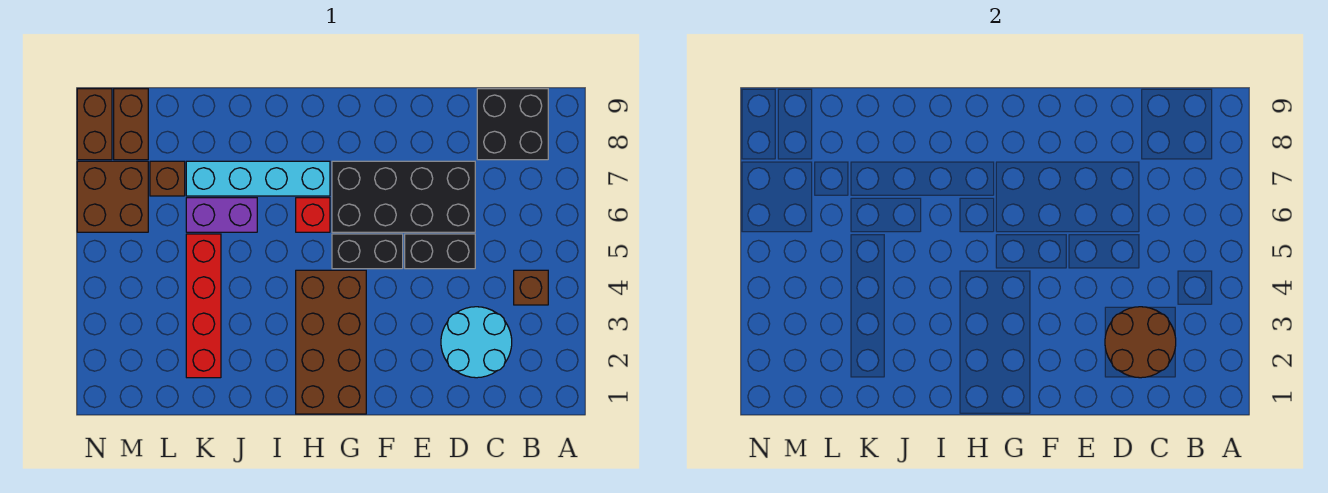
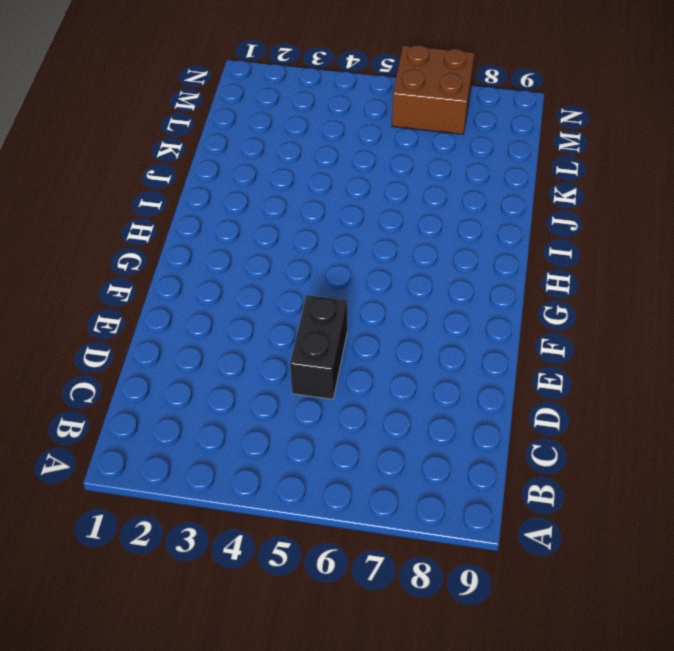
none -> brown brick B4 level 1
none -> black brick B8:C9 level 1
none -> cyan round brick C2:D3 level 1

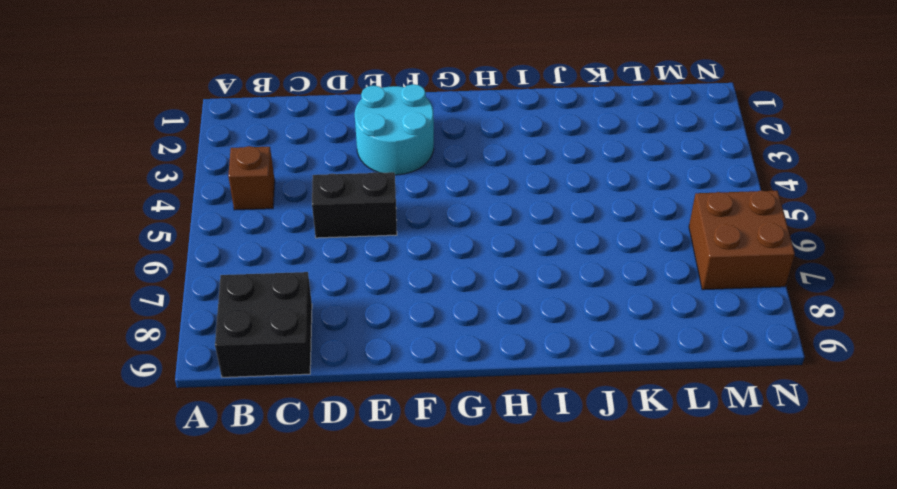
cyan round brick E2:F3 level 1 -> cyan round brick C2:D3 level 1
none -> black brick D6:G7 level 1
none -> black brick F5:G5 level 1
none -> brown brick G1:H4 level 1

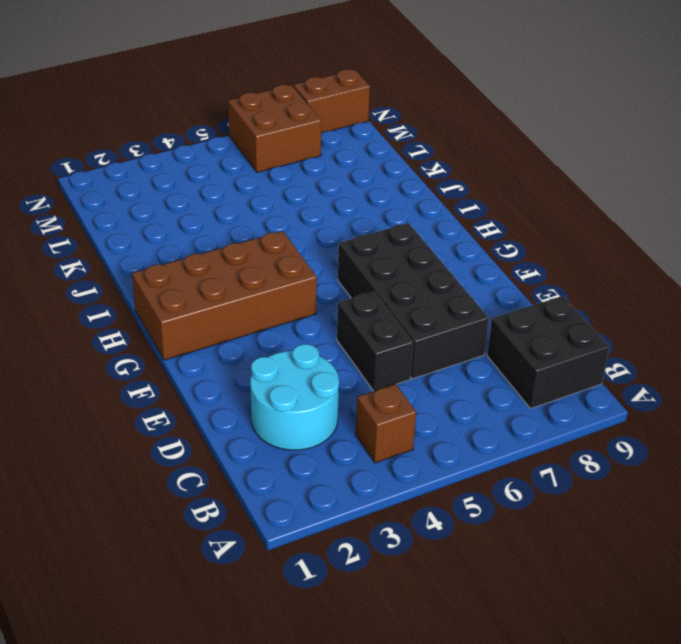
none -> black brick F5:G5 level 1
none -> red brick H6 level 1
none -> cyan brick H7:K7 level 1

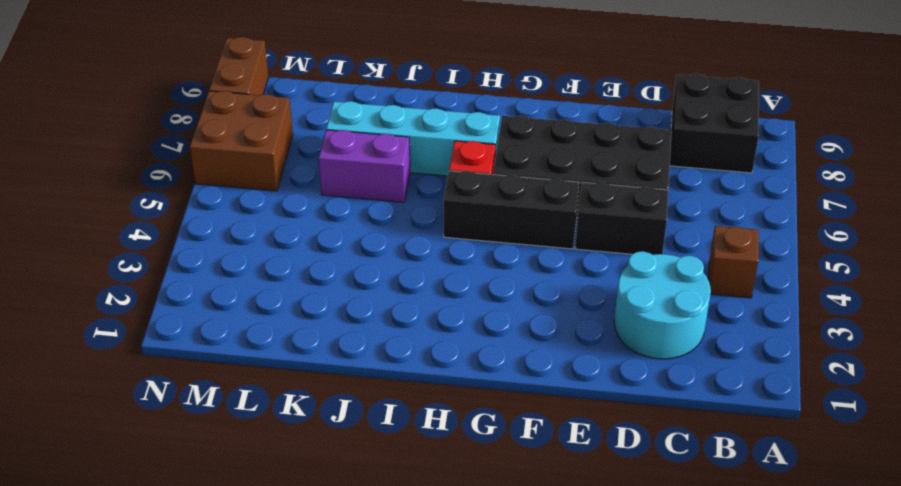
black brick F5:H5 level 1 -> black brick F5:G5 level 1
none -> brown brick G1:H4 level 1
none -> red brick K2:K5 level 1
none -> brown brick L7 level 1

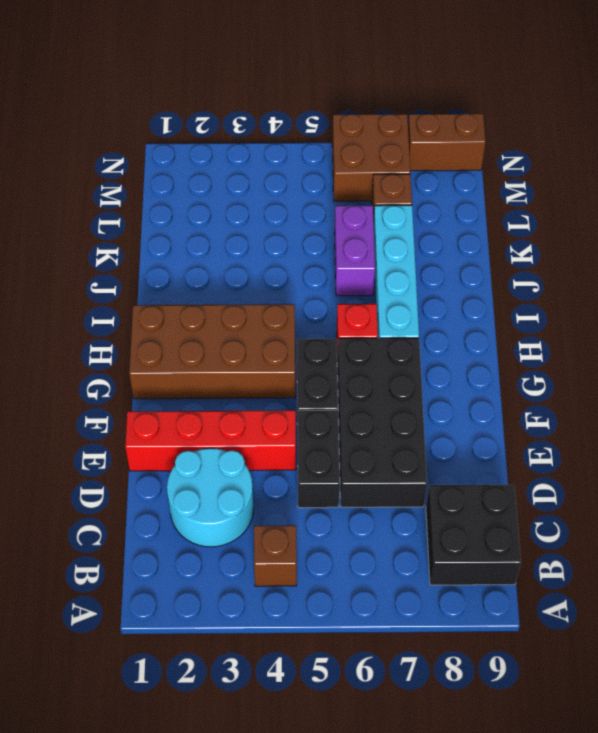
red brick E1:E4 level 1 -> red brick K2:K5 level 1
none -> brown brick M8:M9 level 1
none -> brown round brick C2:D3 level 2

